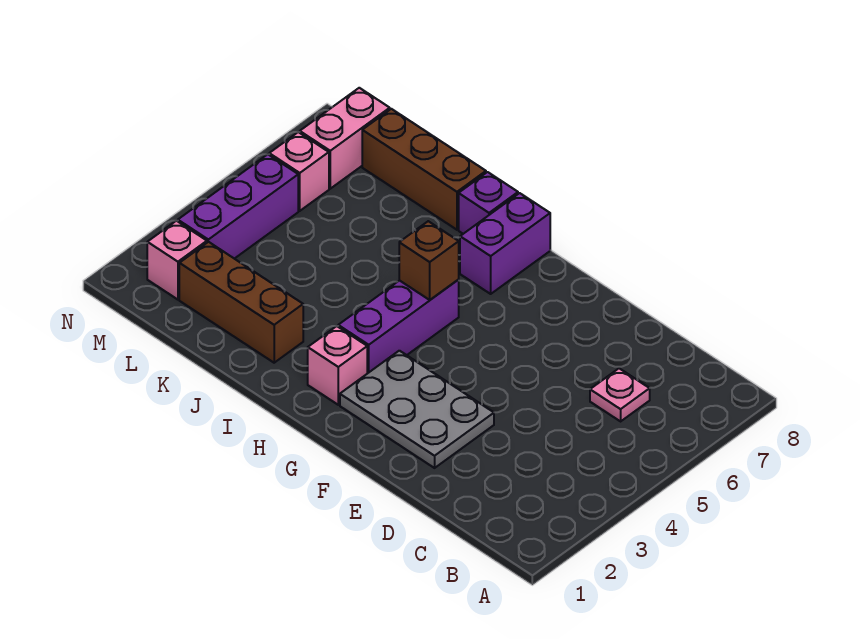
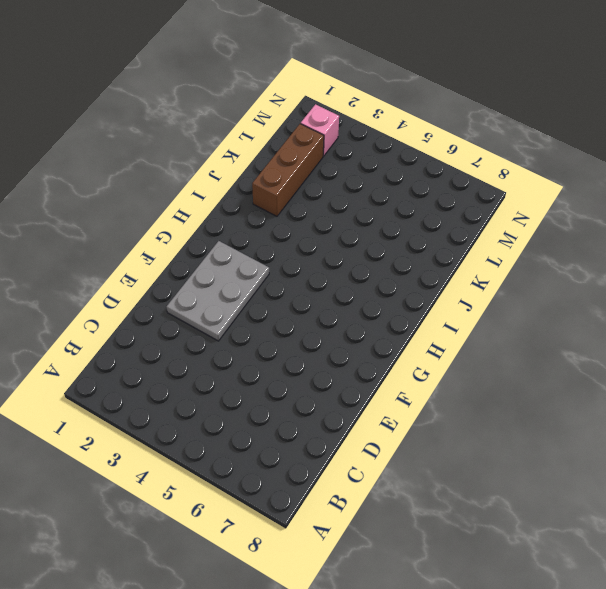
none -> pink plate C6 level 1
none -> pink brick H2 level 1
none -> purple brick H3:H5 level 1

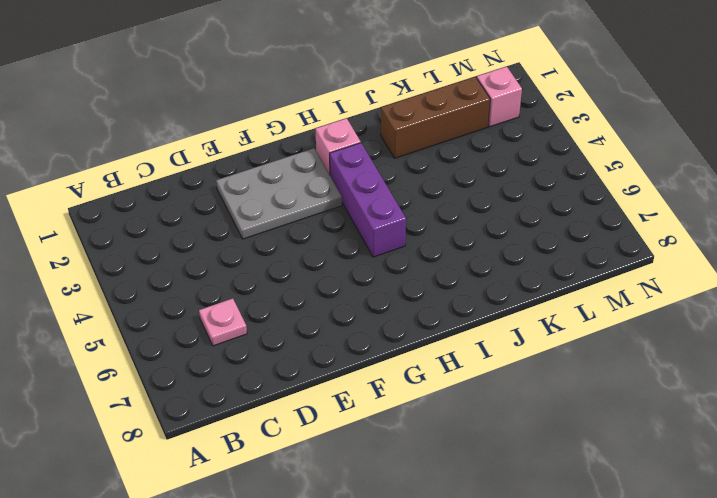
none -> purple brick H7:H8 level 1
none -> purple brick I8 level 1
none -> brown brick J8:L8 level 1

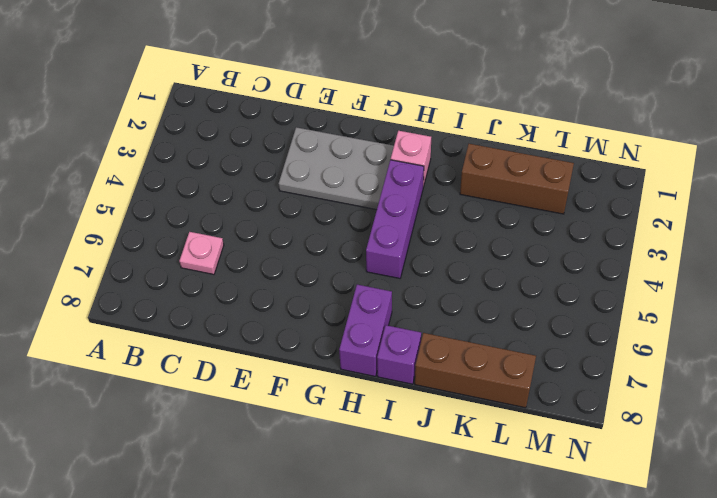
none -> pink brick M2 level 1
none -> purple brick M3:M5 level 1
none -> pink brick M6 level 1

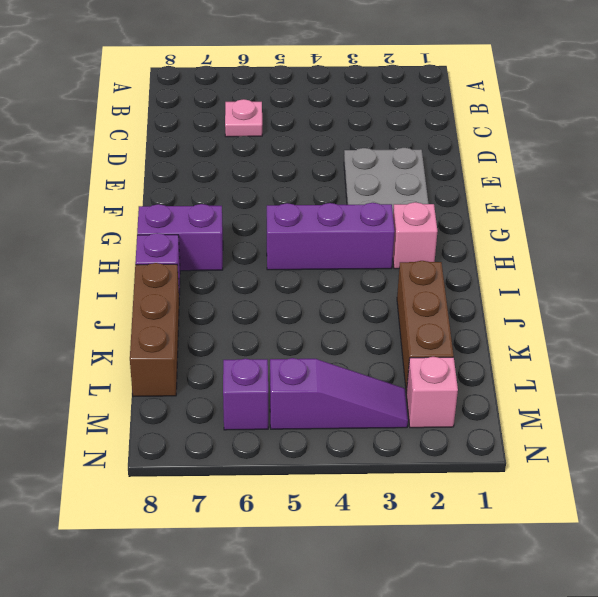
purple slope M3:M5 level 1 top 5 -> purple brick M3:M5 level 1
purple brick M6 level 1 -> pink brick M6 level 1
none -> pink brick M7:M8 level 1
none -> brown brick H5 level 2

